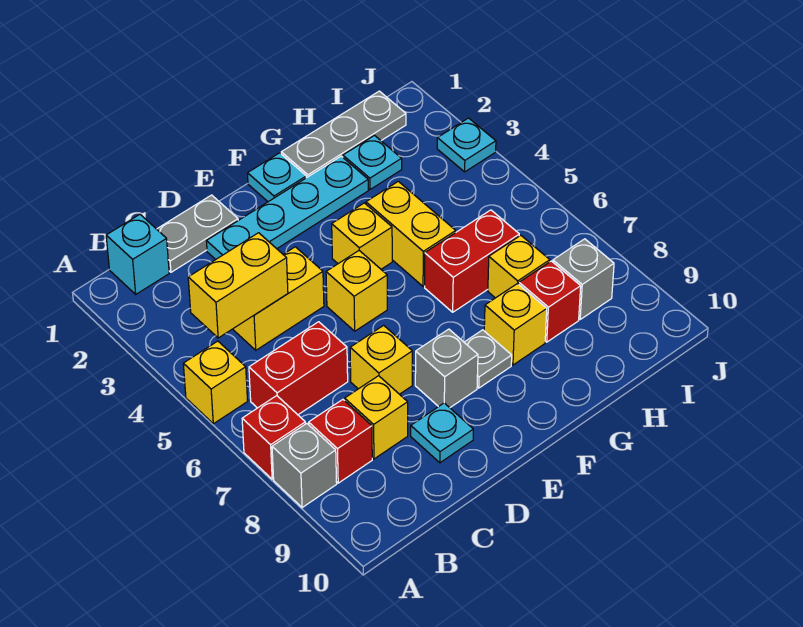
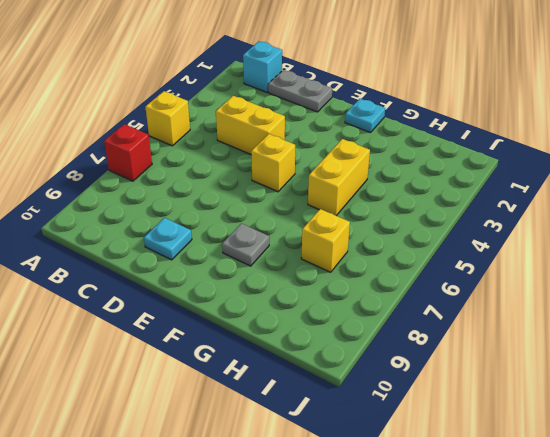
none -> grey brick A8 level 1
none -> red brick B6:C6 level 1
none -> red brick B8 level 1

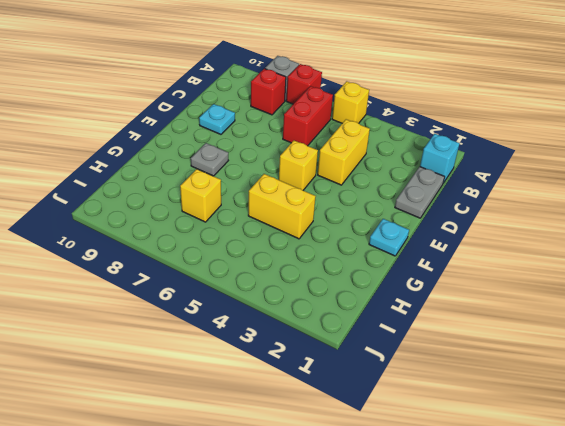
none -> yellow brick C8 level 1
none -> cyan plate D2:G2 level 1
none -> yellow brick D7 level 1

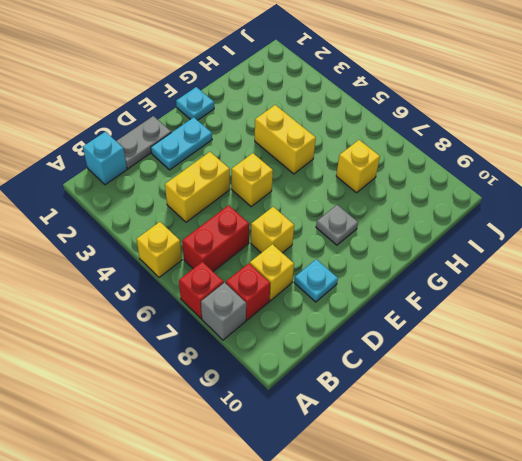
cyan plate D2:E2 level 1 -> cyan plate D2:G2 level 1
none -> grey brick E8 level 1
none -> yellow brick F4 level 1
none -> grey plate G1:I1 level 1

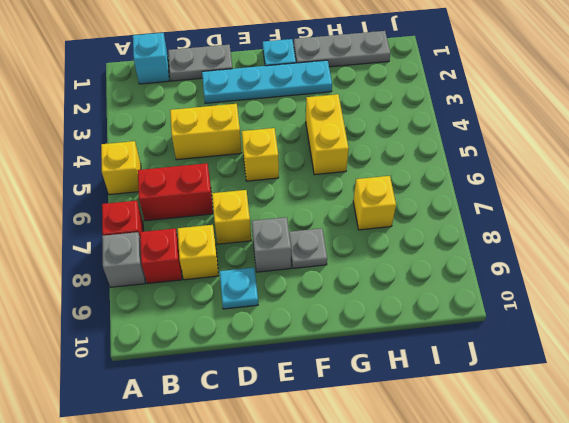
none -> yellow brick F4 level 1
none -> red brick G6:H6 level 1
none -> yellow brick G8 level 1

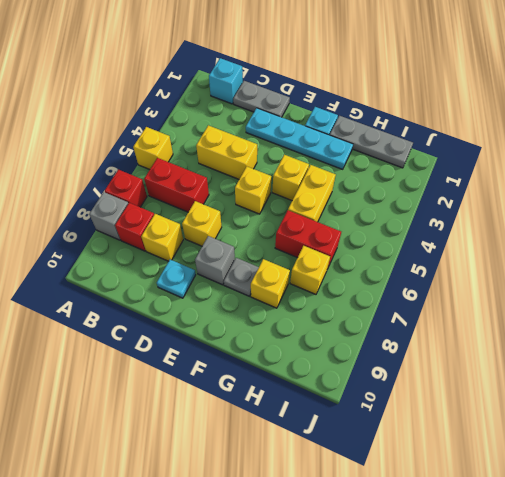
none -> cyan plate H2 level 1
none -> red brick H8 level 1
none -> grey brick I8 level 1

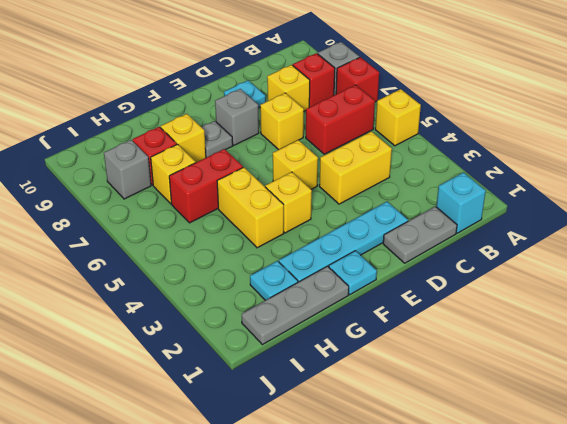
none -> cyan plate J3 level 1
none -> yellow brick B4:C4 level 2

